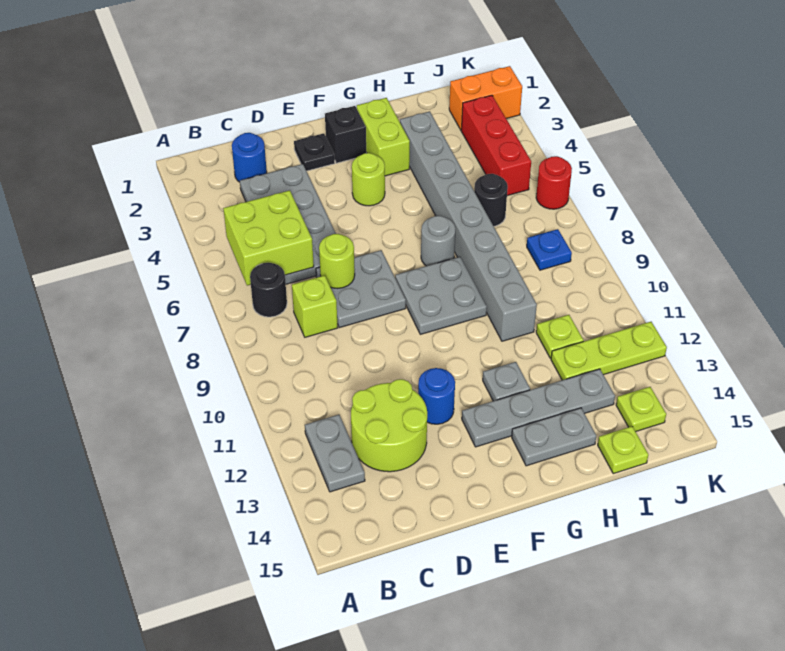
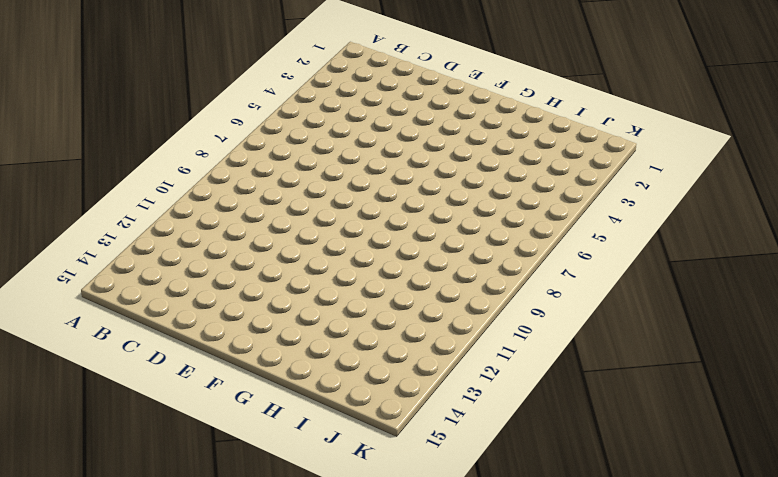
none -> black round brick B7 level 1
none -> grey plate B12:B13 level 1
none -> blue round brick C2 level 1

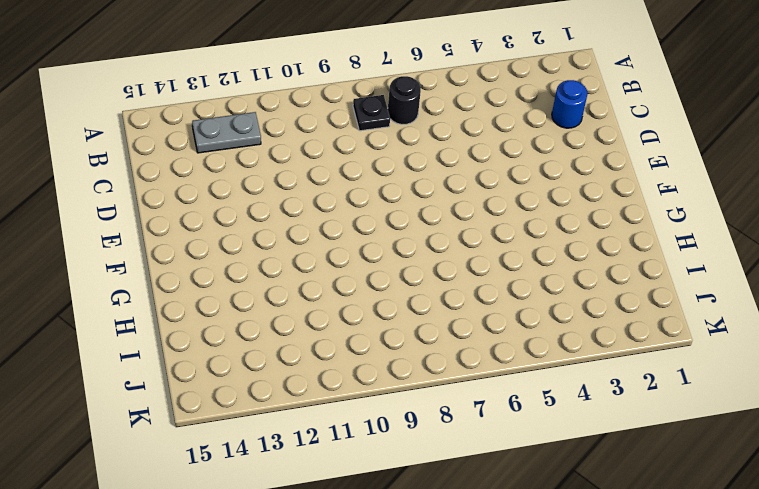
black plate B8 level 1 -> black plate E2 level 1
none -> grey plate C3:D6 level 1
none -> lime brick C8 level 1
none -> lime round brick C12:D13 level 1

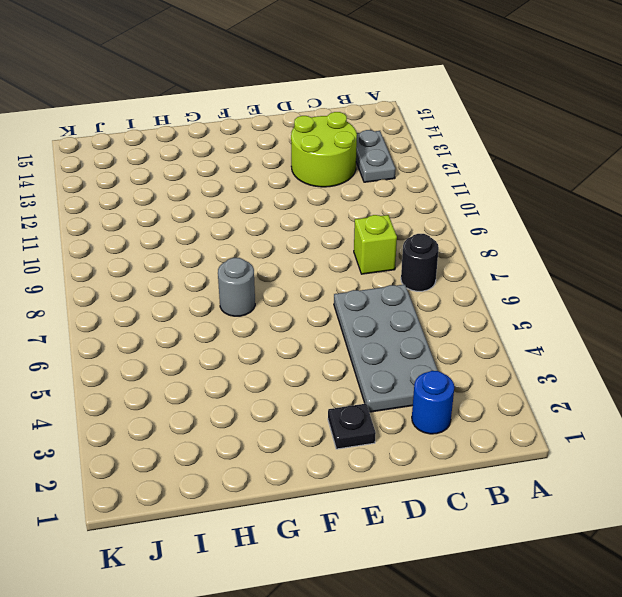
none -> grey plate D7:E8 level 1
none -> blue round brick E12 level 1
none -> black brick F2 level 1

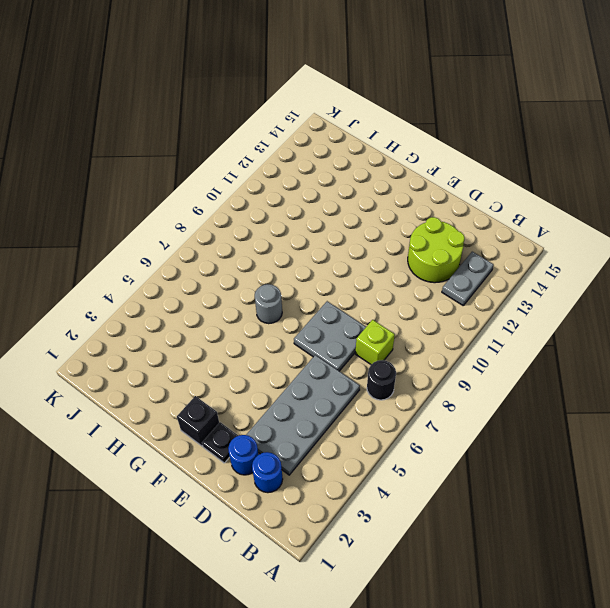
blue round brick D2 level 1 -> blue round brick E12 level 1
none -> lime round brick F4 level 1
none -> grey plate F8:G9 level 1
none -> grey plate F13:I13 level 1

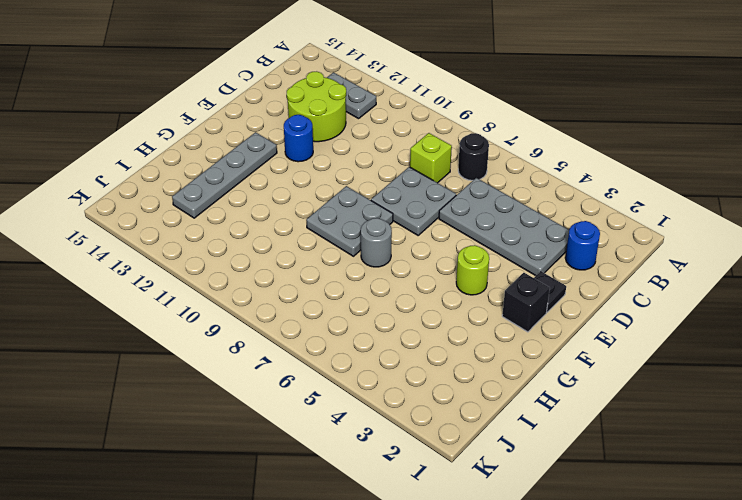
none -> lime brick G2:G3 level 1
none -> grey plate G12 level 1
none -> grey plate G14:H14 level 1

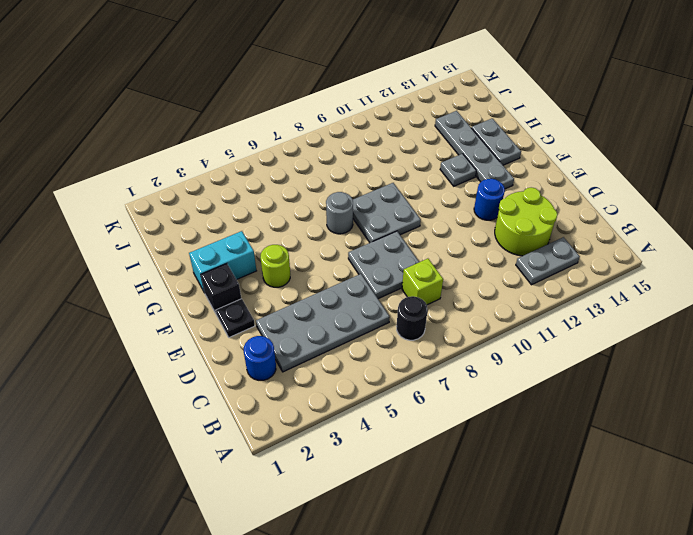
cyan brick G2:G3 level 1 -> lime brick G2:G3 level 1
none -> grey brick H3:H10 level 1
none -> black round brick I6 level 1
none -> lime plate I11 level 1

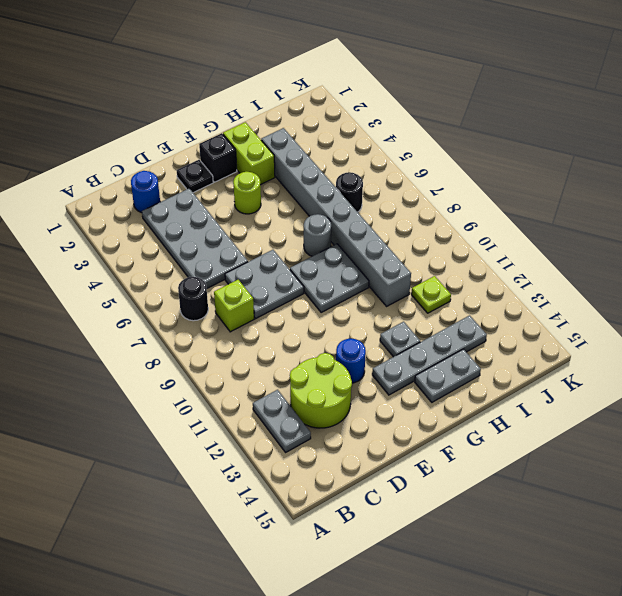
none -> lime plate I12:K12 level 1
none -> lime plate I15 level 1
none -> orange brick J2:K2 level 1

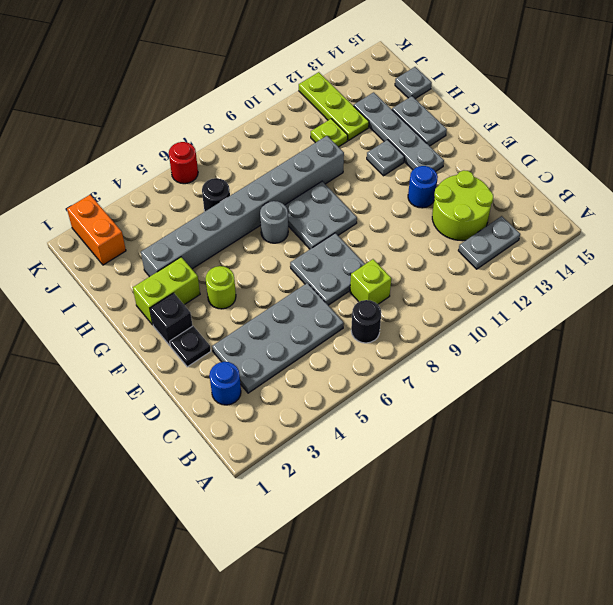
grey plate I15 level 1 -> lime plate I15 level 1
none -> red brick J3:J5 level 1
none -> blue plate J8 level 1
none -> lime plate J14 level 1

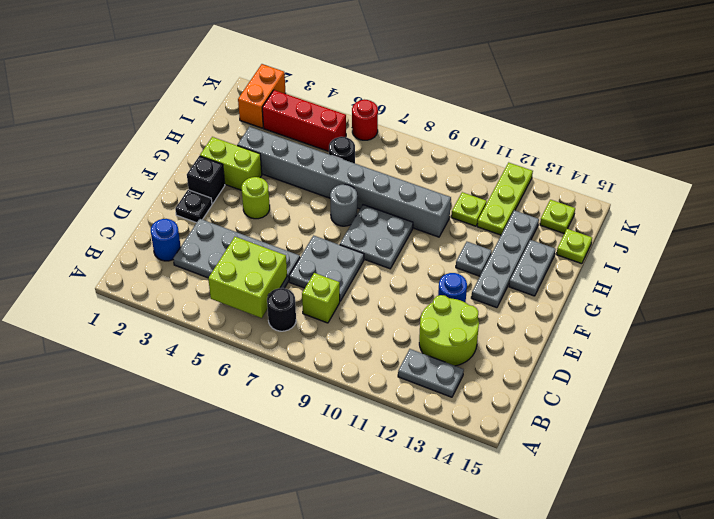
none -> blue plate J8 level 1
none -> lime round brick D7 level 2

